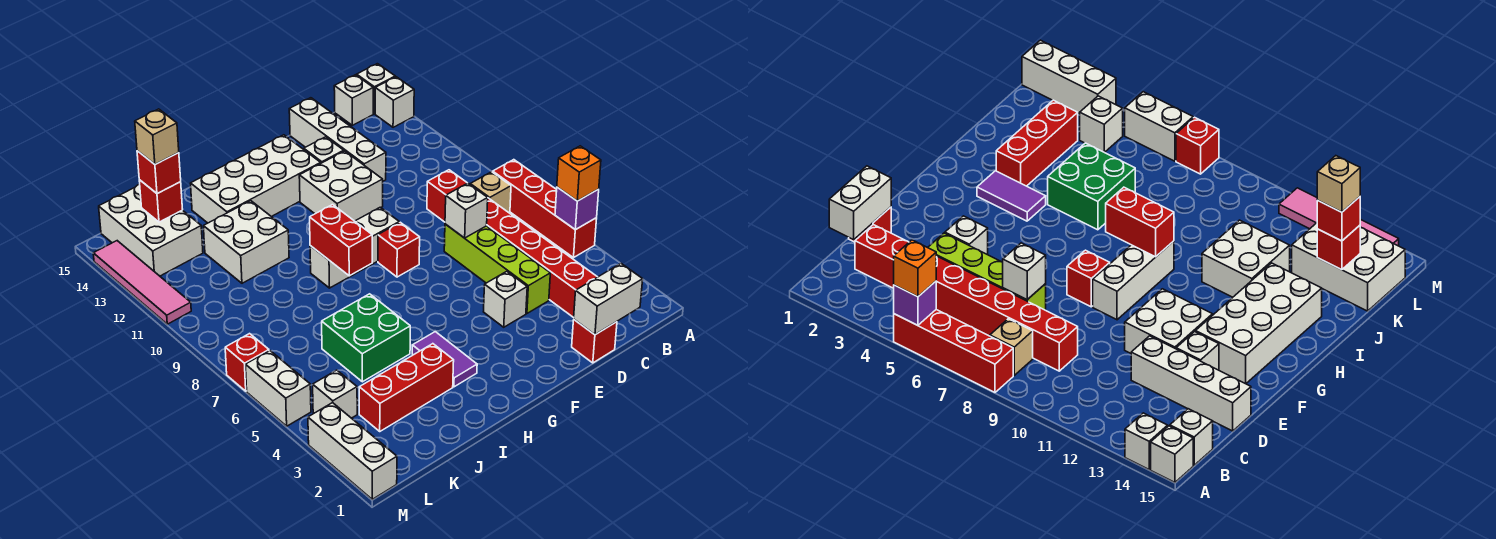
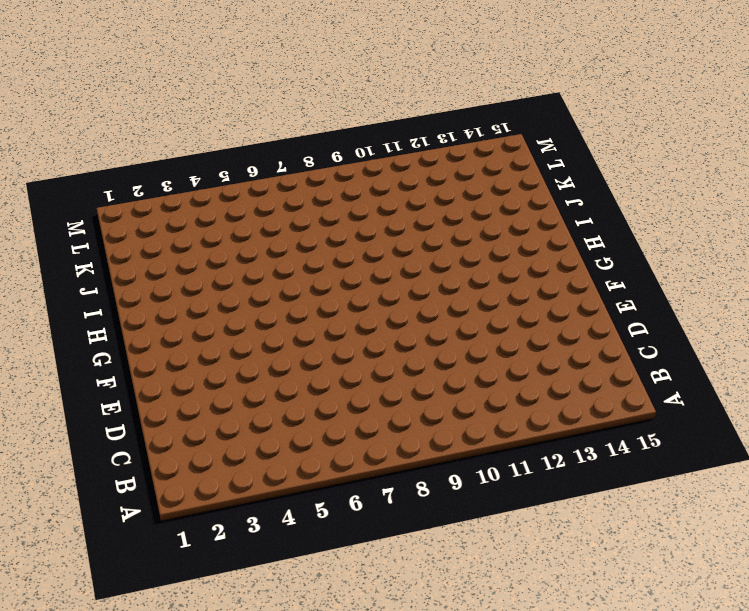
none -> red brick A5:A8 level 1
none -> white brick A14 level 1
none -> white brick A15 level 1
none -> tan brick B8 level 1

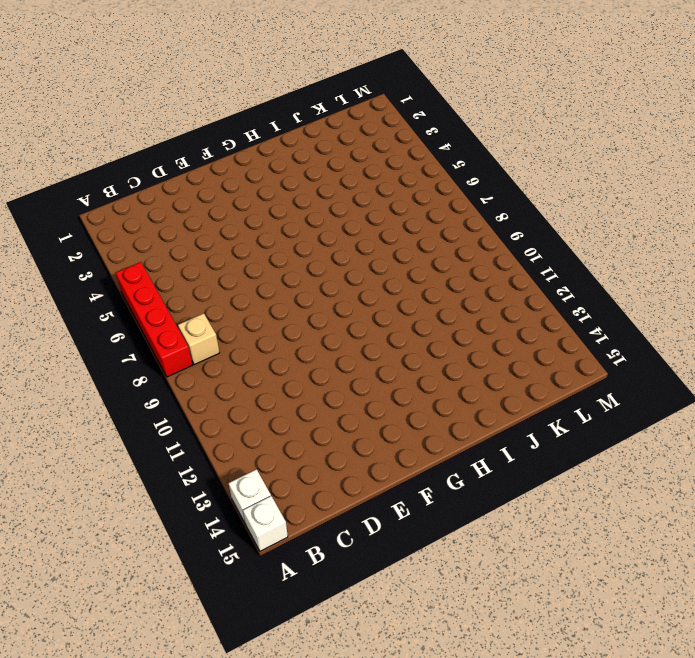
none -> white brick B15 level 1
none -> red brick C2:C9 level 1
none -> red brick D1 level 1
none -> lime brick D4:D7 level 1

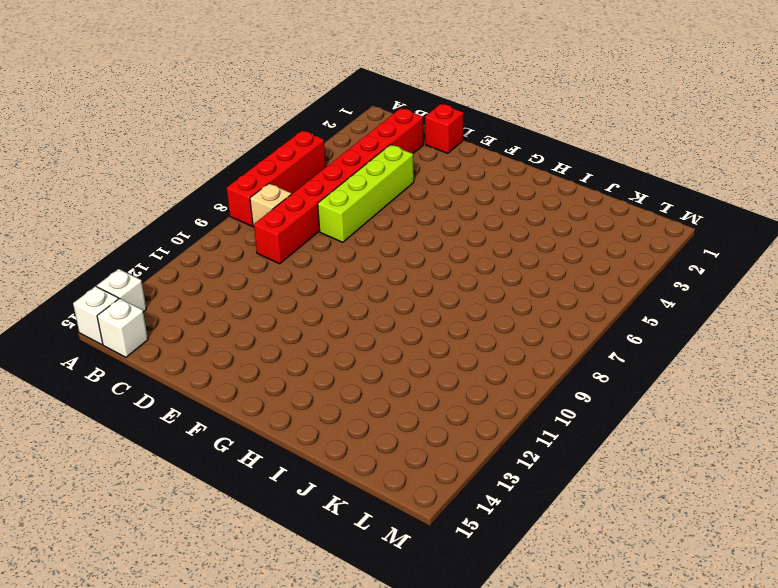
none -> white brick D12:D15 level 1
none -> white brick E4 level 1
none -> white brick E11:F12 level 1
none -> white brick E13 level 1

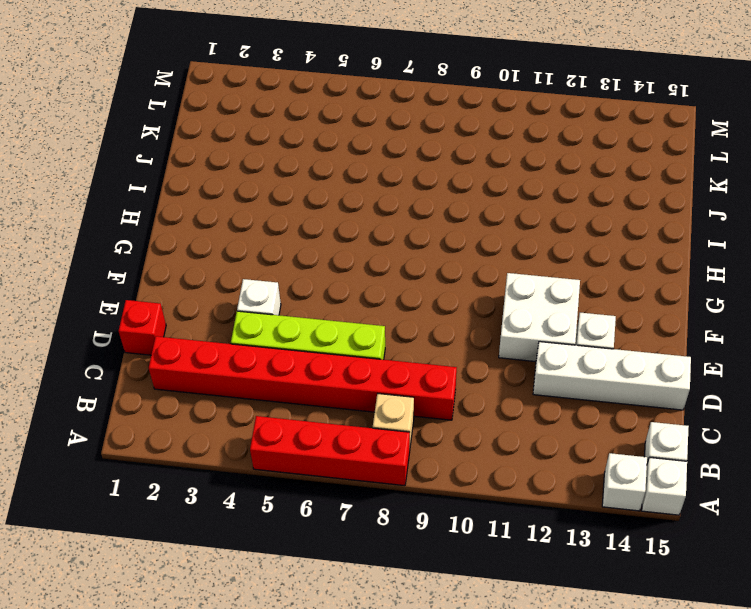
none -> red brick F8 level 1
none -> white brick F9:H9 level 1
none -> white brick F13:I14 level 1
none -> purple tile H3:H4 level 1

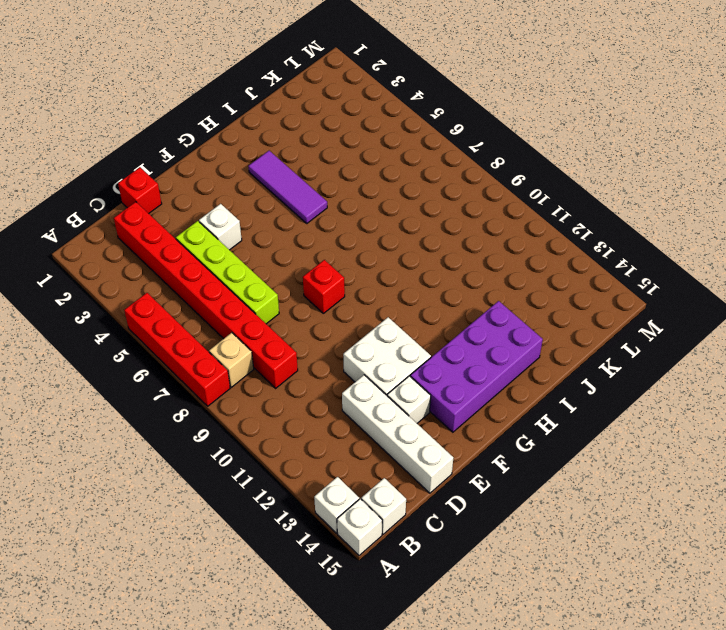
purple brick F13:I14 level 1 -> white brick F13:I14 level 1
purple tile H3:H5 level 1 -> purple tile H3:H4 level 1
none -> white brick F9:H9 level 1
none -> red brick I3:K3 level 1
none -> green brick I5:J6 level 1
none -> white brick I11:J12 level 1

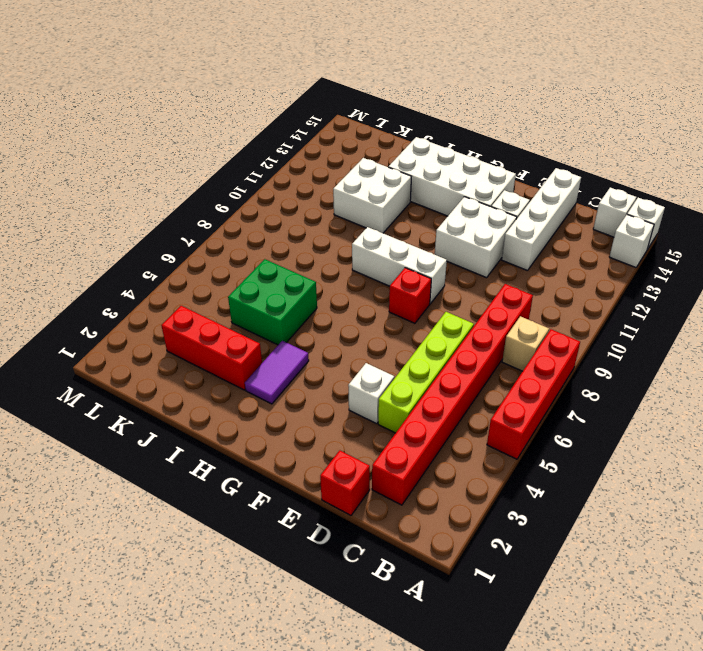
none -> white brick K13:L15 level 1
none -> white brick L4 level 1
none -> white brick M1:M3 level 1
none -> white brick M5:M6 level 1

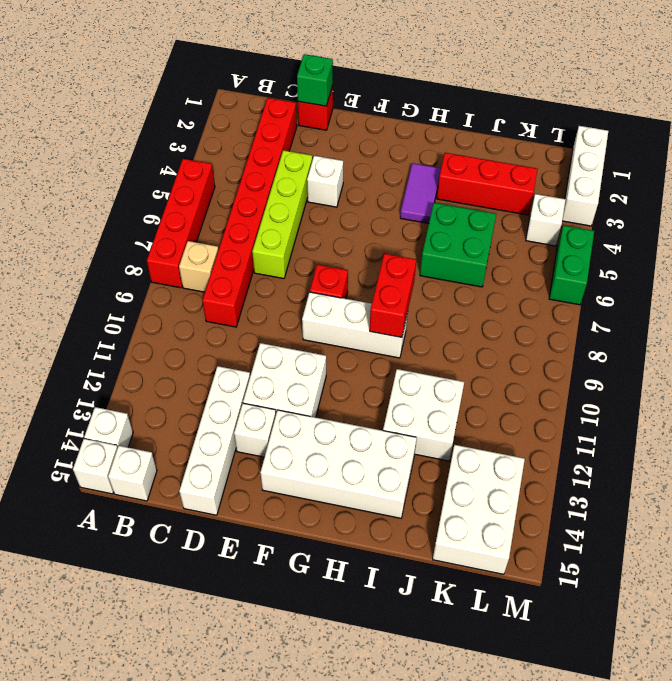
green brick D1 level 2 -> white brick C1:D1 level 2
green brick M5:M6 level 1 -> white brick M5:M6 level 1
none -> red brick M7 level 1
none -> pink tile M11:M14 level 1
none -> purple brick A5 level 2
none -> white brick D7 level 2

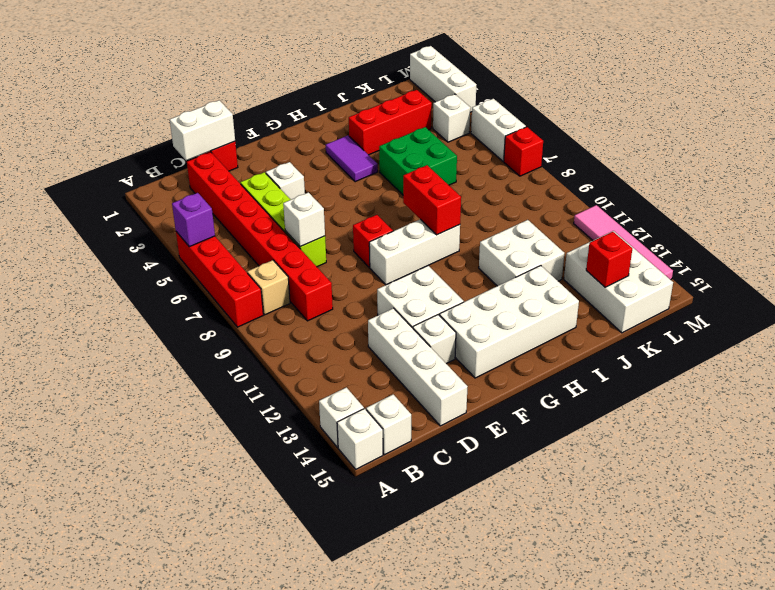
none -> orange brick A5 level 3
none -> red brick K14 level 3
none -> tan brick K14 level 4

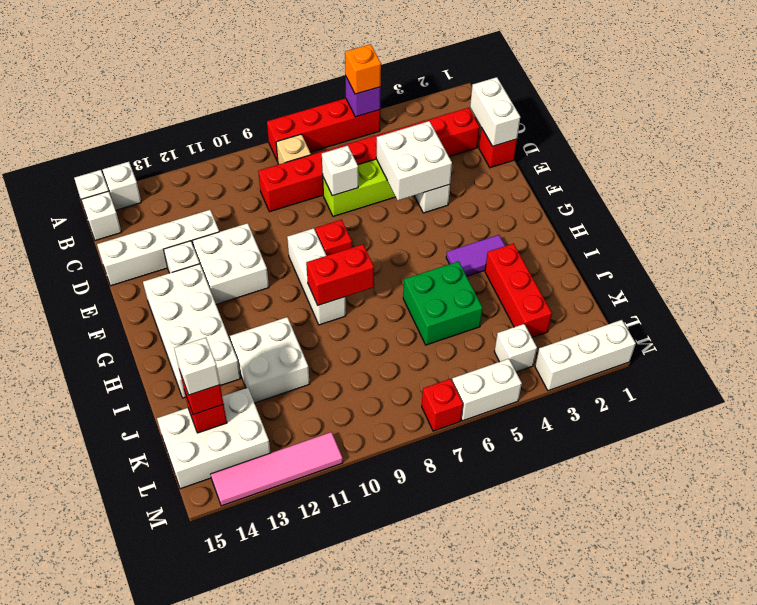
white brick D4:E5 level 2 -> none
white brick K14 level 4 -> tan brick K14 level 4

